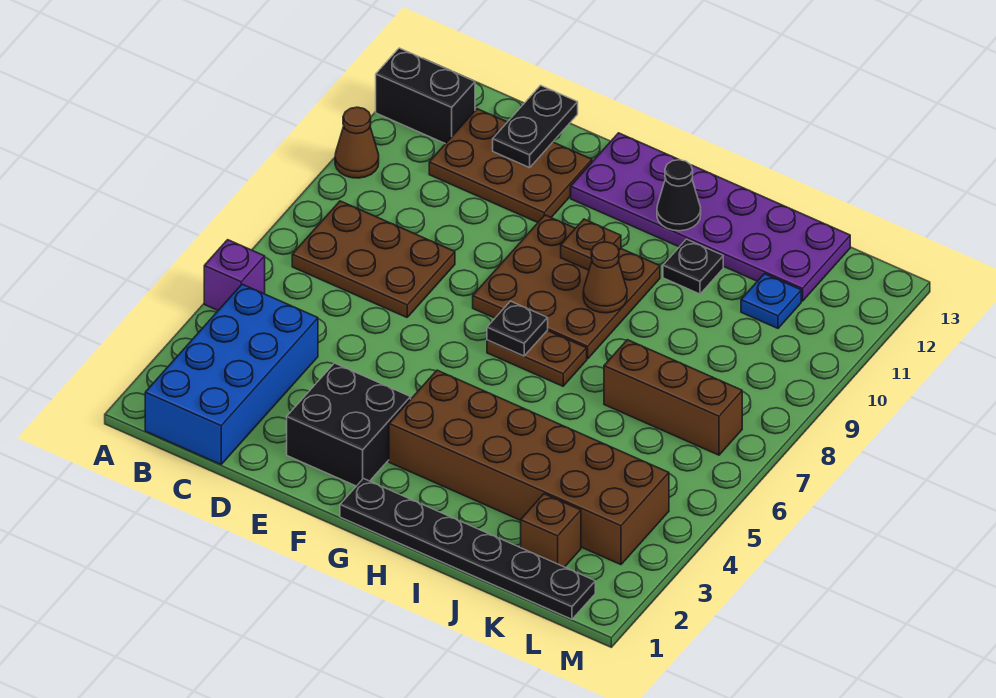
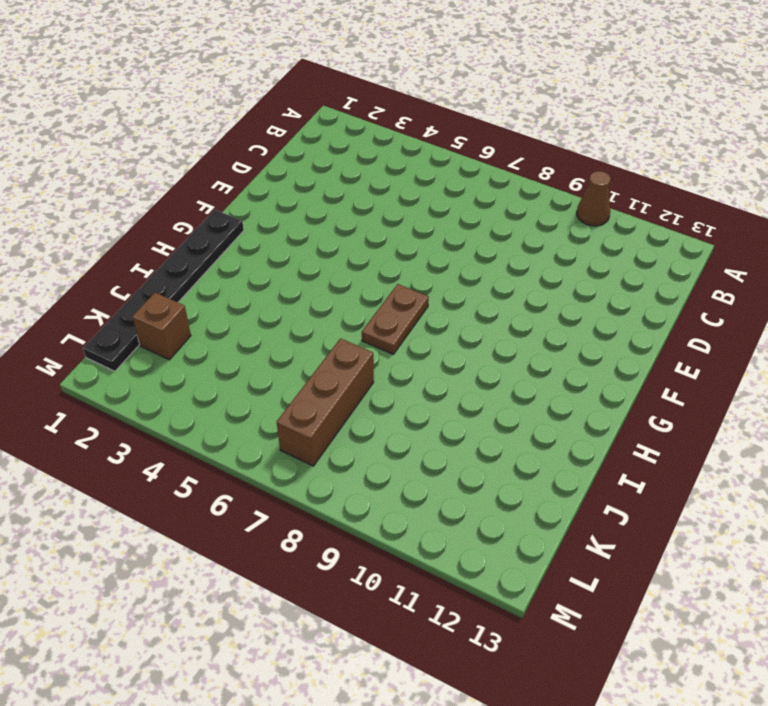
none -> purple brick A5 level 1
none -> black brick A12:B12 level 1
none -> blue brick B1:C4 level 1

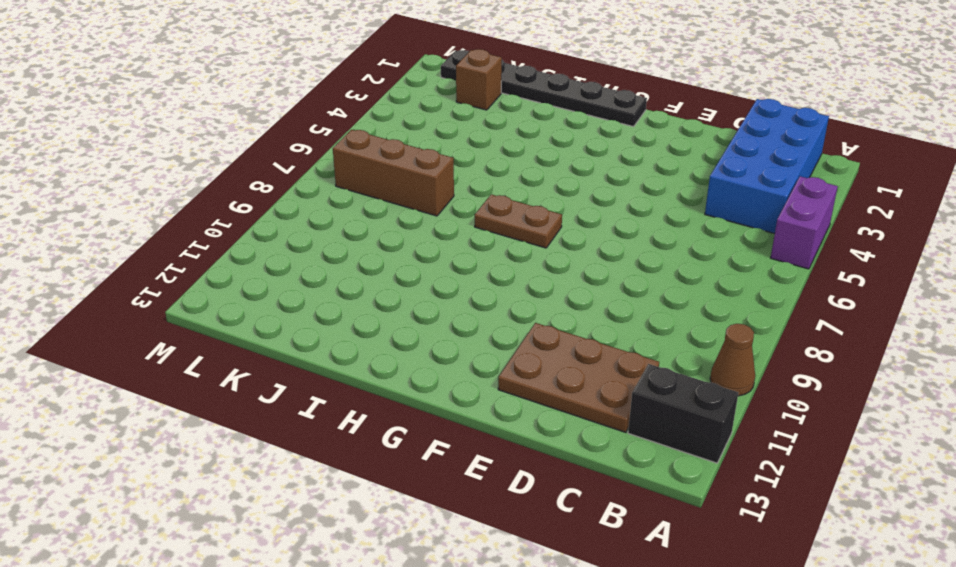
purple brick A4:A5 level 1 -> purple brick A5 level 1
none -> brown plate B7:D8 level 1
none -> black brick E2:F3 level 1
none -> brown plate F8:H10 level 1

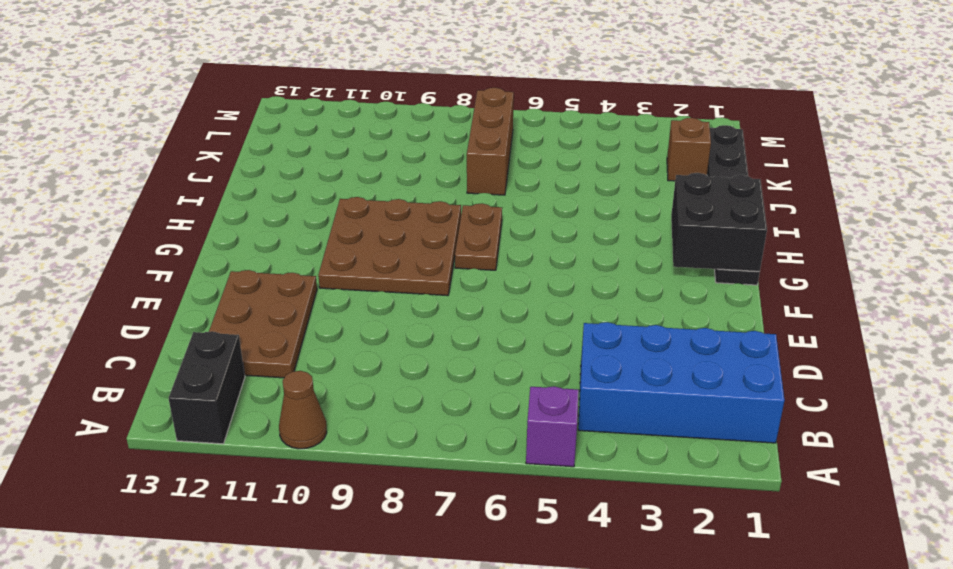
black brick G1:H2 level 2 -> black brick E2:F3 level 1
none -> brown plate B7:D8 level 1
none -> purple plate F12:K13 level 1
none -> brown brick G3:L4 level 1

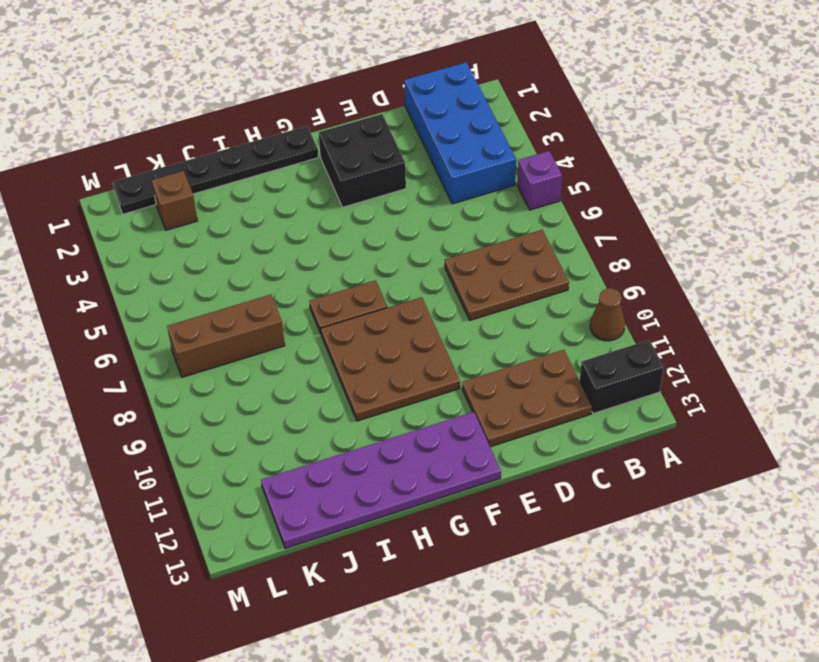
none -> brown brick G3:L4 level 1
none -> black plate I11 level 1
none -> blue plate K11 level 1

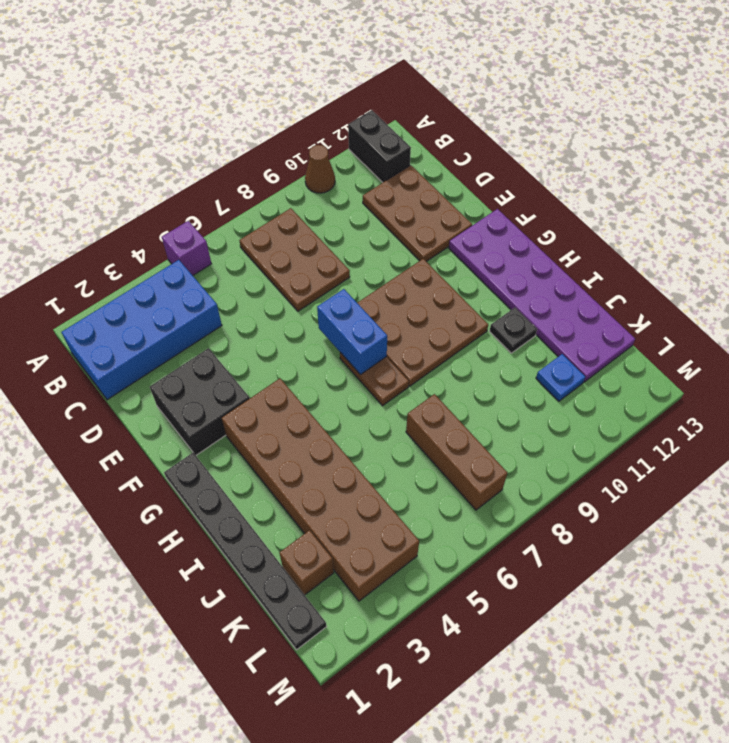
blue brick F7:G7 level 2 -> black plate G7 level 2
none -> black plate D12:D13 level 2
none -> brown plate G10 level 2
none -> brown cone H9 level 2

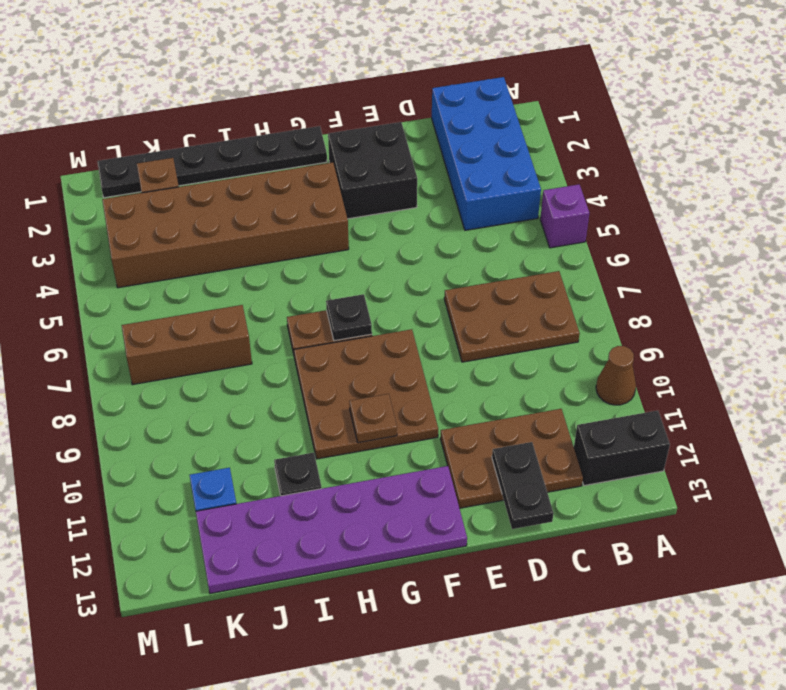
none -> brown cone H9 level 2
none -> black cone H12 level 2

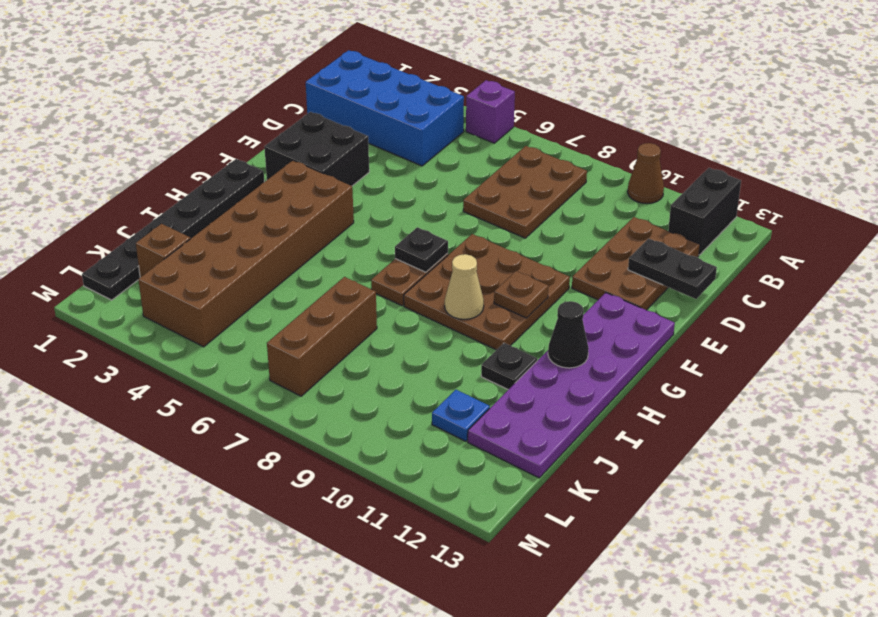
tan cone H9 level 2 -> brown cone H9 level 2

